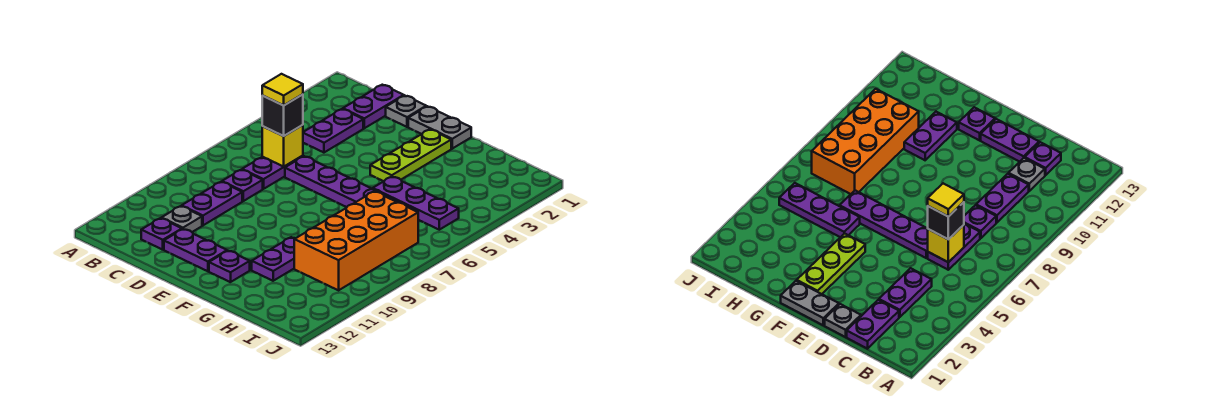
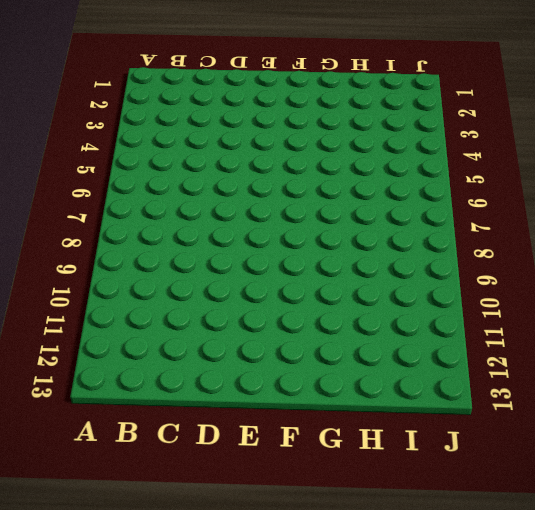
none -> purple plate C1:C2 level 1
none -> purple plate C3:C4 level 1
none -> purple plate C6:C7 level 1

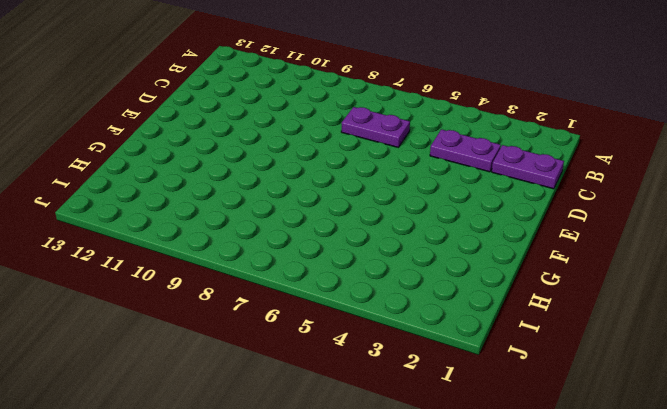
none -> purple plate C8 level 1
none -> purple plate C9:C10 level 1
none -> grey plate C11 level 1

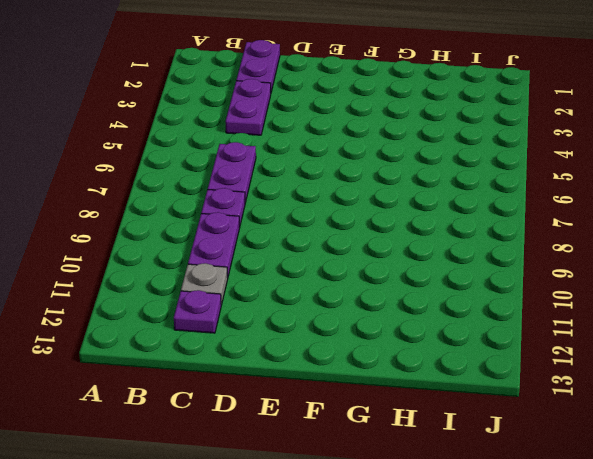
none -> grey plate D1 level 1
none -> purple plate D6:G6 level 1
none -> purple plate D12:E12 level 1

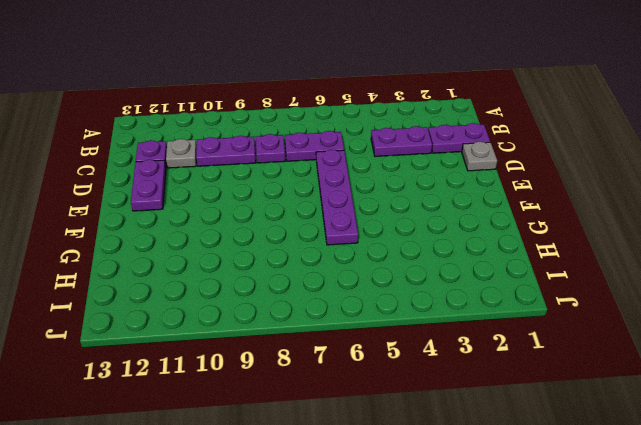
none -> grey plate E1:F1 level 1
none -> lime plate F2:F4 level 1
none -> purple plate F12 level 1

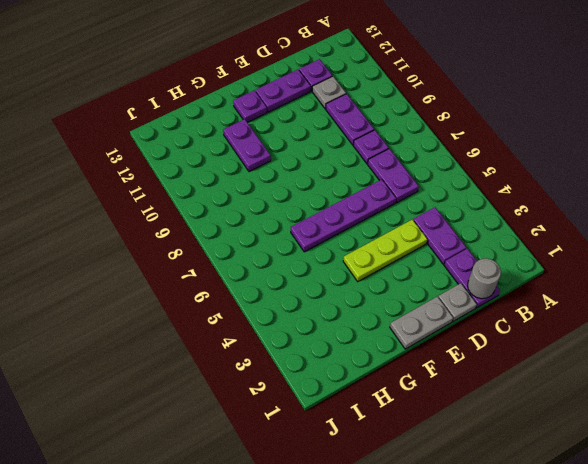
grey round brick C1 level 2 -> none
lime plate D4:F4 level 1 -> lime plate F2:F4 level 1
none -> purple plate G5:I5 level 1
none -> orange brick H7:I10 level 1
none -> yellow brick C6 level 2

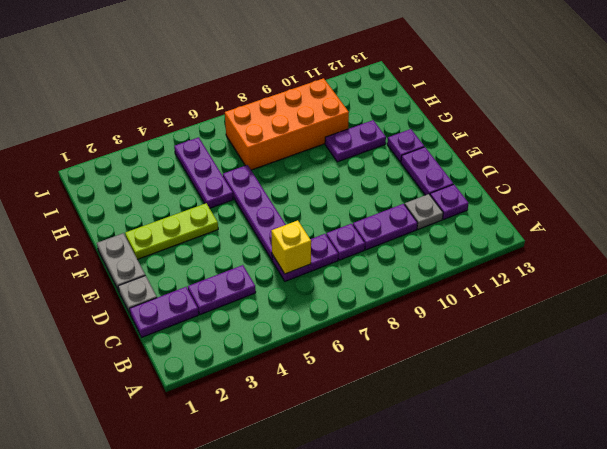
none -> black brick C6 level 3
none -> yellow tile C6 level 4

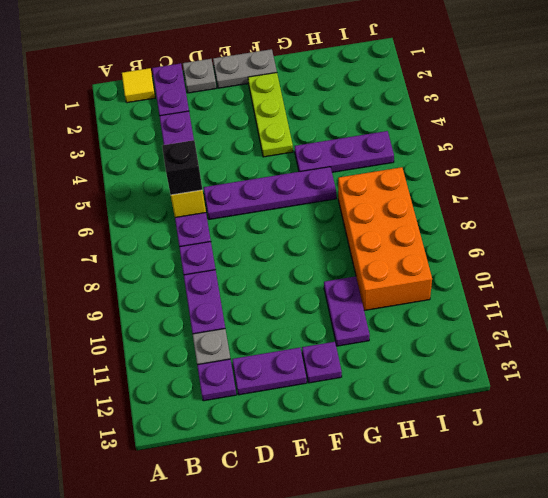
yellow tile B1 level 1 -> yellow tile C6 level 4

